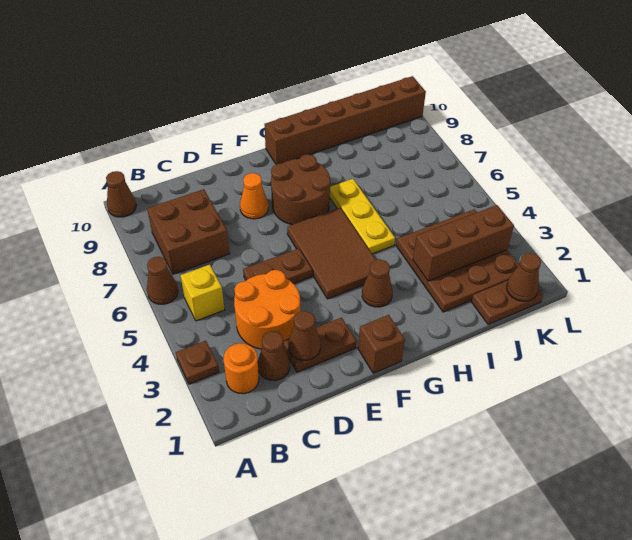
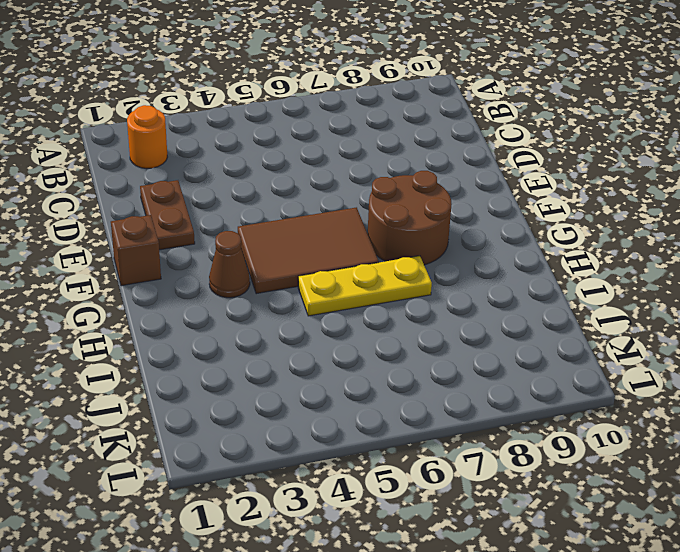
none -> brown plate A3 level 1
none -> brown cone A6 level 1
none -> brown cone A10 level 1

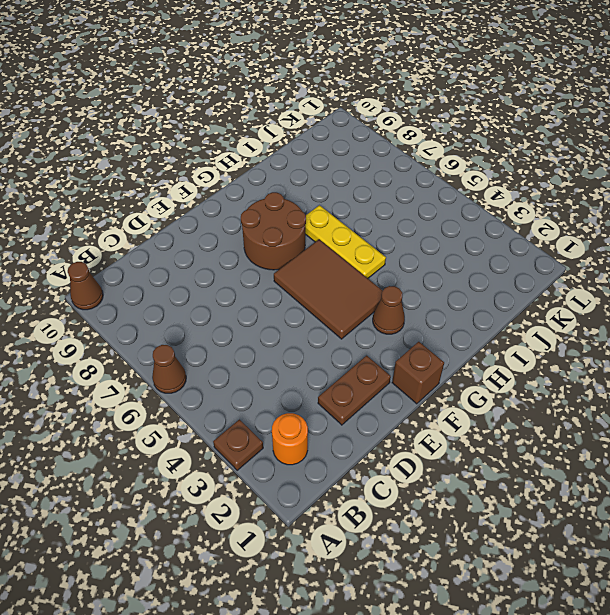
none -> yellow brick B5 level 1
none -> brown brick B7:C8 level 1
none -> brown cone C2 level 1

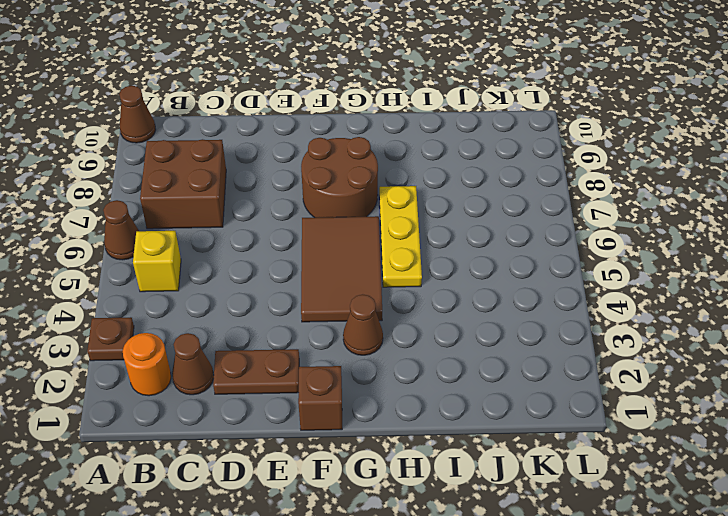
none -> orange round brick C3:D4 level 1
none -> brown plate D5:E5 level 1
none -> orange cone E8 level 1

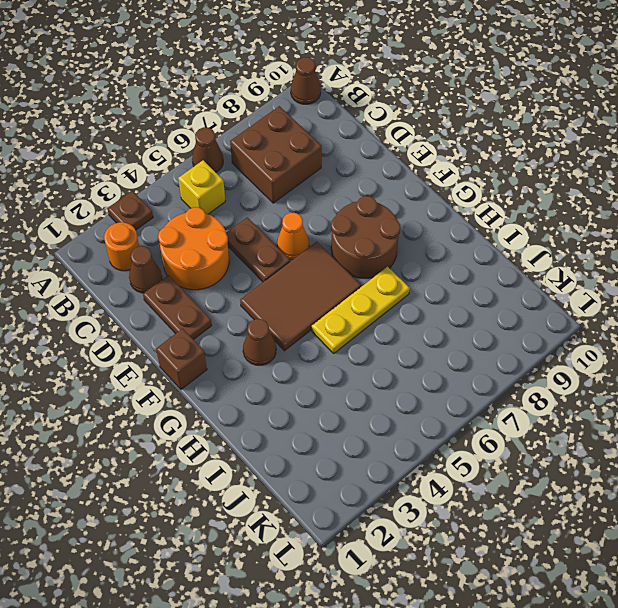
orange cone E6 level 1 -> orange cone E8 level 1
none -> brown brick G10:L10 level 1
none -> brown plate I2:K4 level 1
none -> brown plate J1:K1 level 1

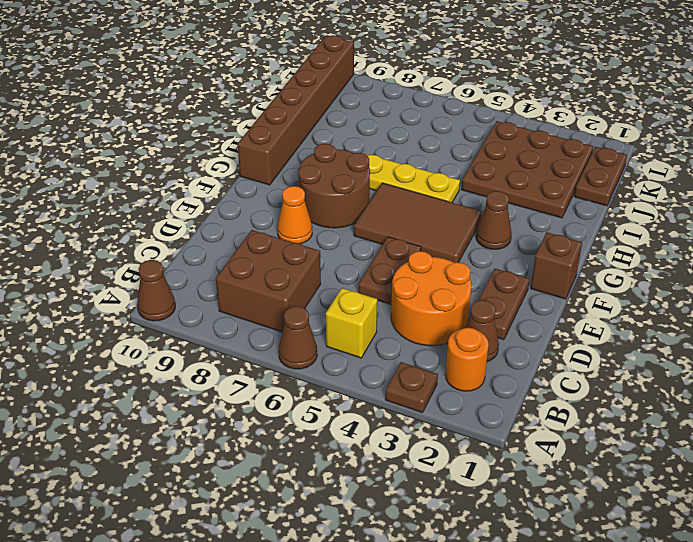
none -> brown cone D2 level 2
none -> brown brick I3:K3 level 2
none -> brown cone K1 level 2

